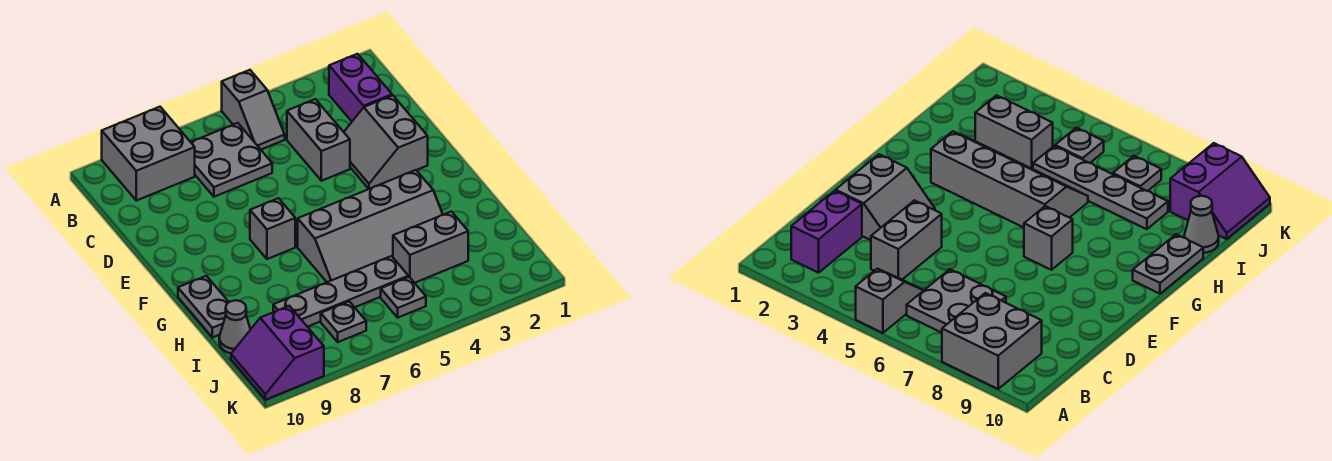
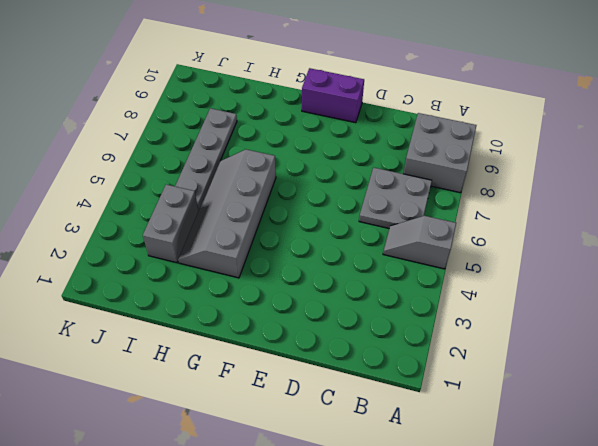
purple brick E10:F10 level 1 -> purple brick B2:C2 level 1
none -> grey brick C4:D4 level 1
none -> grey slope D2:E3 level 1 top 2
none -> grey brick F7 level 1

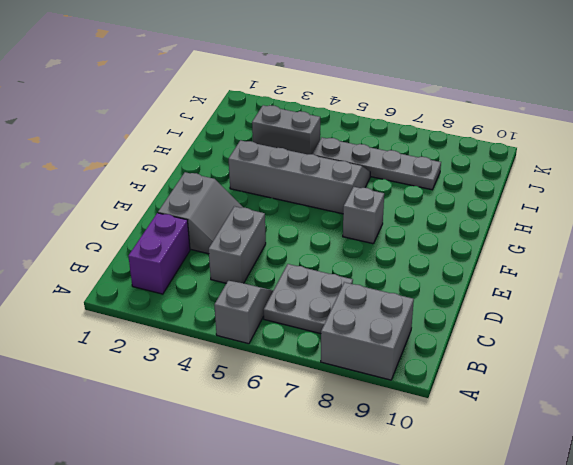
none -> grey plate G10:H10 level 1
none -> grey cone I10 level 1
none -> grey plate J5 level 1

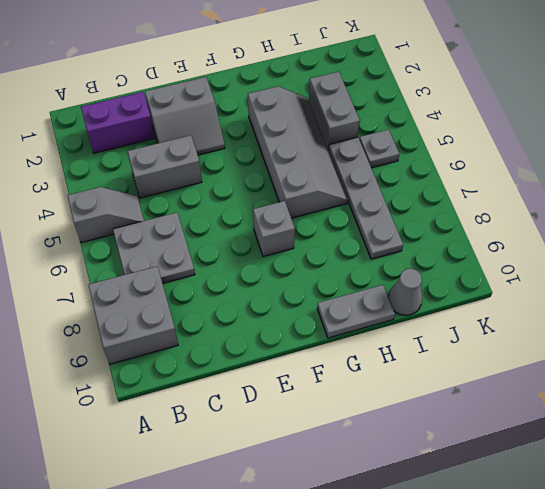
none -> grey plate J7 level 1
none -> purple slope J9:K10 level 1 top 9

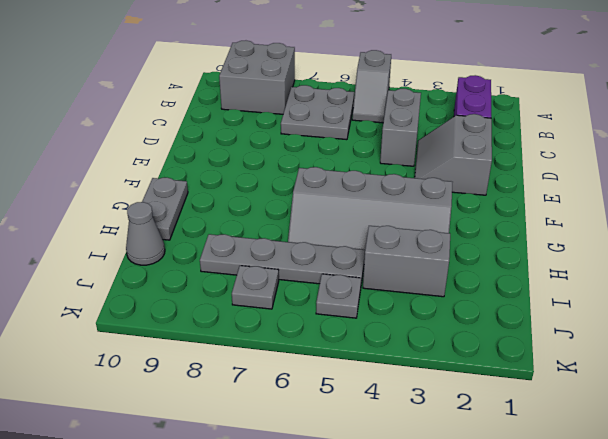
none -> grey brick F7 level 1
none -> purple slope J9:K10 level 1 top 9

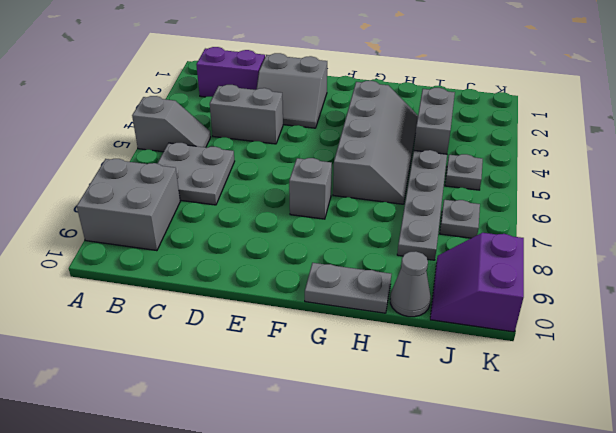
purple slope J9:K10 level 1 top K -> purple slope J9:K10 level 1 top 9

